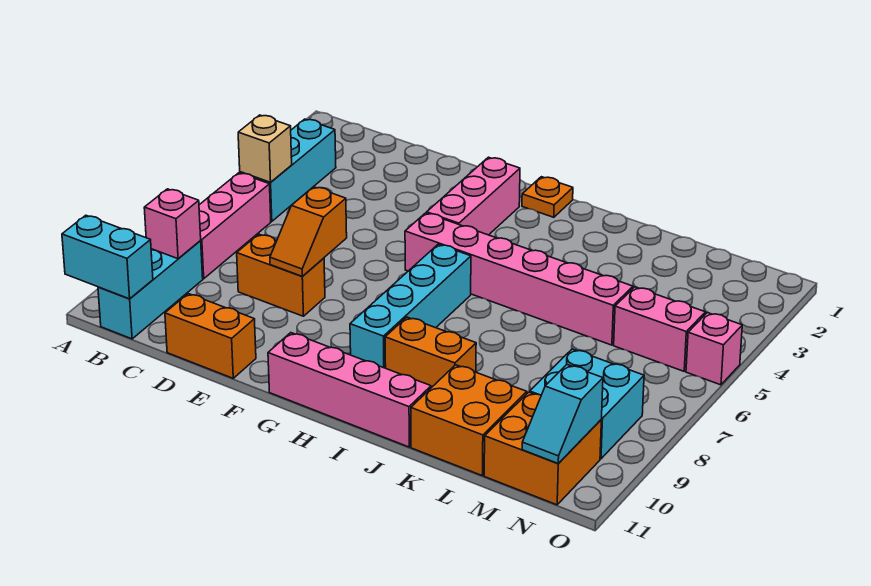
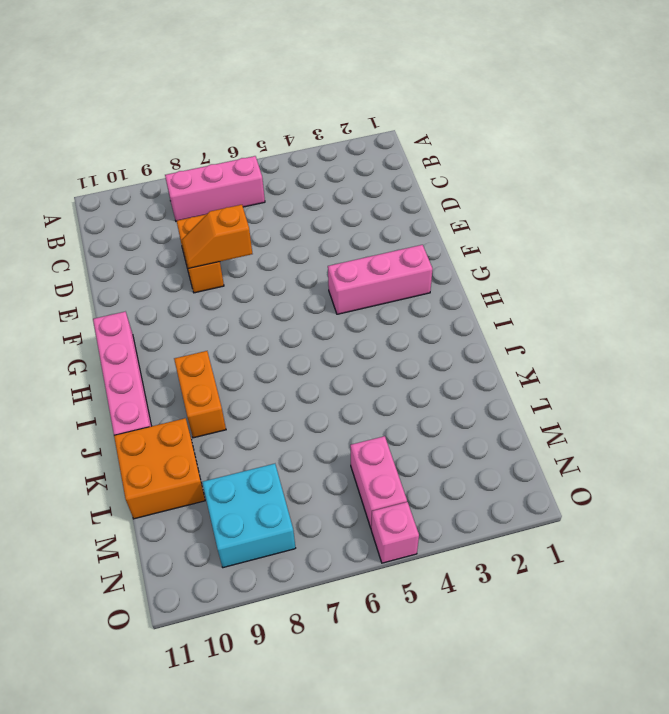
none -> cyan brick B3:B5 level 1
none -> cyan brick B9:B11 level 1
none -> orange brick D11:E11 level 1

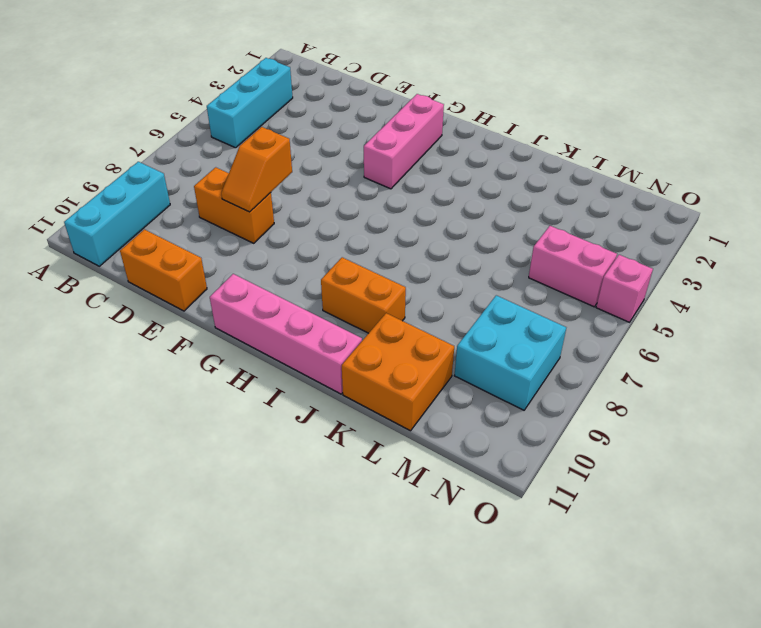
none -> pink brick B6:B8 level 1
none -> pink brick G5:L5 level 1
none -> orange plate H1 level 1

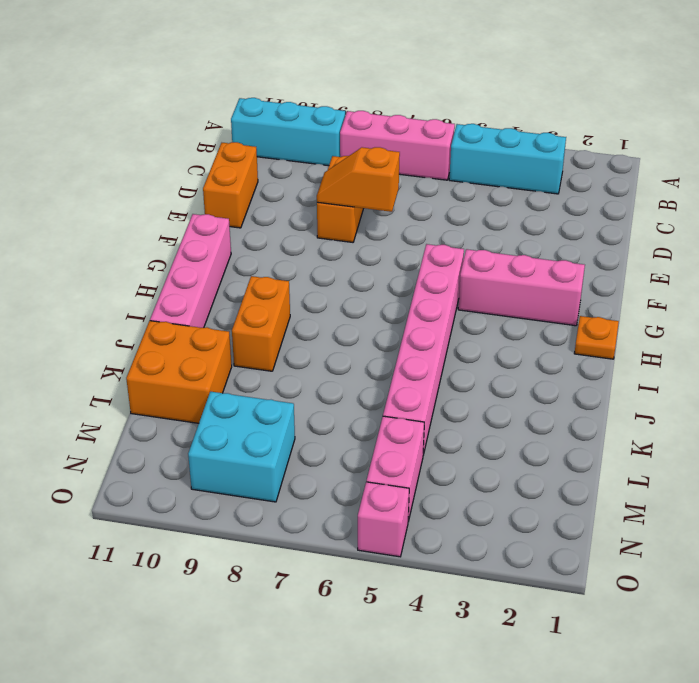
none -> cyan brick H6:H9 level 1
none -> orange brick M10:N11 level 1
none -> cyan brick A11:B11 level 2

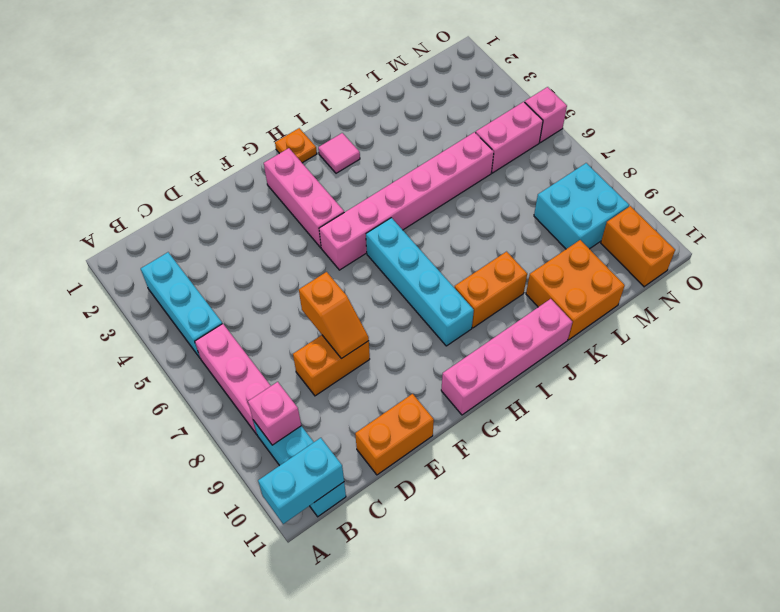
pink tile I2 level 1 -> none
orange brick N10:N11 level 1 -> orange brick M10:N11 level 1
none -> tan brick B5 level 2
none -> cyan slope N10:N11 level 2 top 10

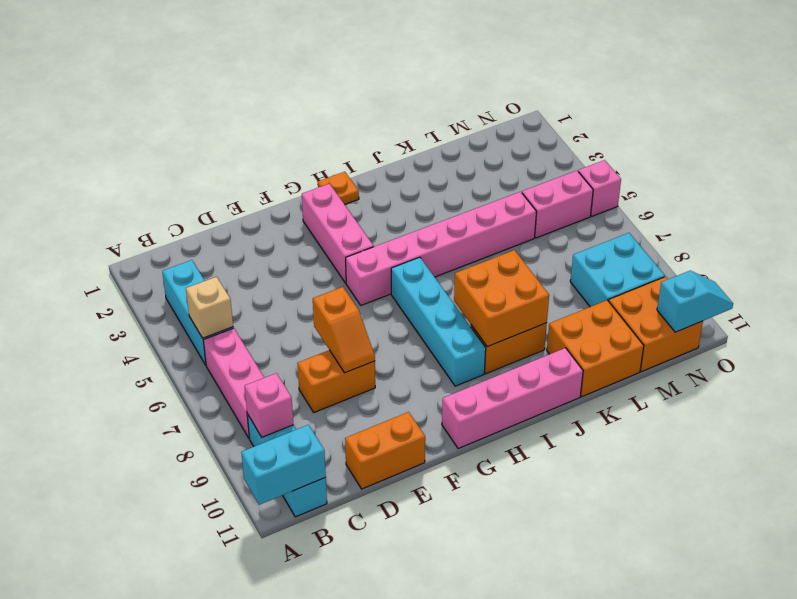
orange brick I8:J9 level 2 -> none
cyan slope N11:O11 level 2 top N -> cyan slope N10:N11 level 2 top 10

